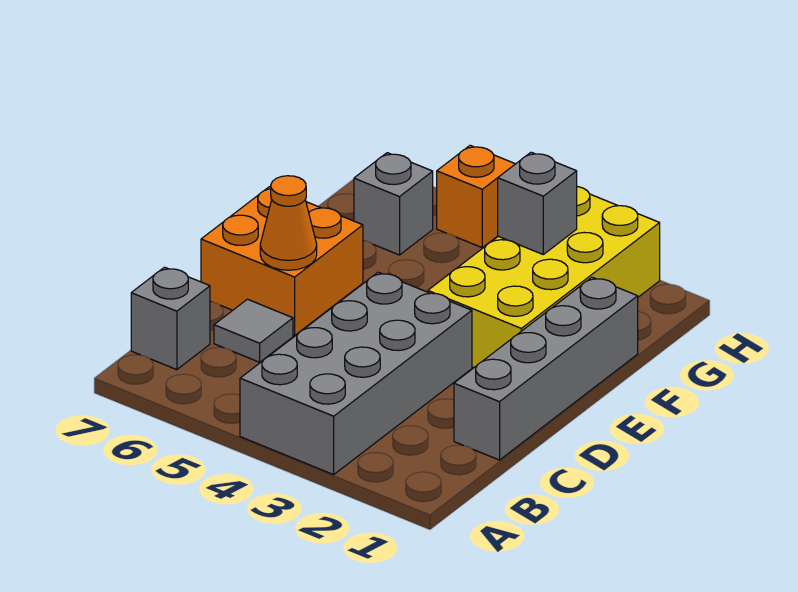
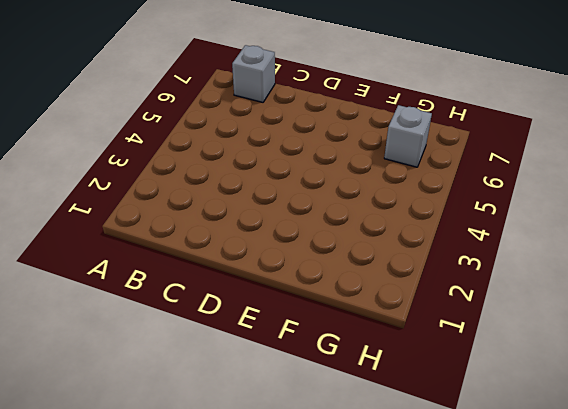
none -> grey brick A3:D4 level 1
none -> grey brick C1:F1 level 1

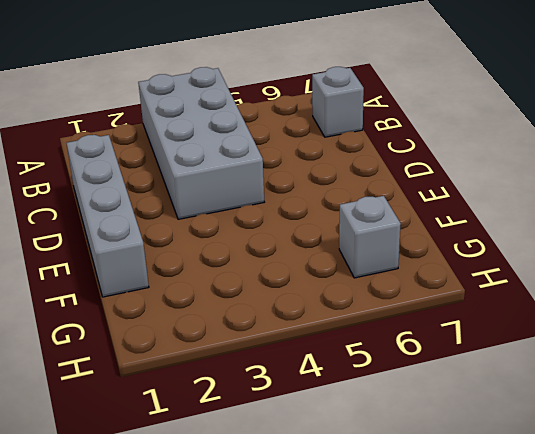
none -> grey tile C6 level 1
none -> orange brick D6:E7 level 1

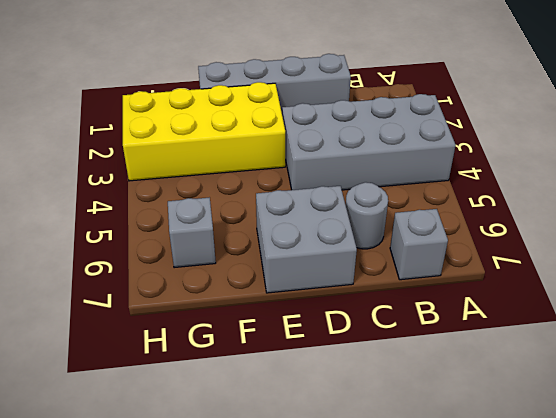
grey round brick C6 level 1 -> grey tile C6 level 1
grey brick D6:E7 level 1 -> orange brick D6:E7 level 1
none -> orange brick H5 level 1
none -> orange cone D6 level 2

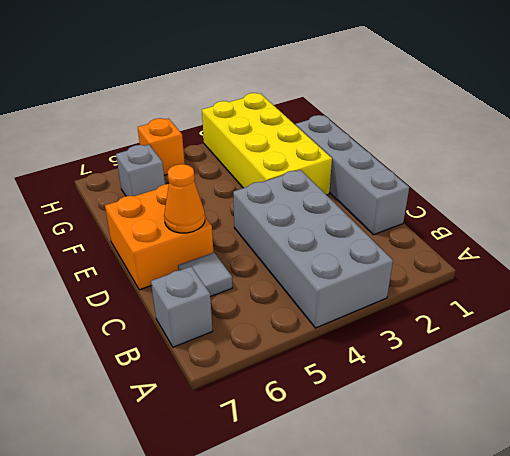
none -> grey brick G3 level 2

